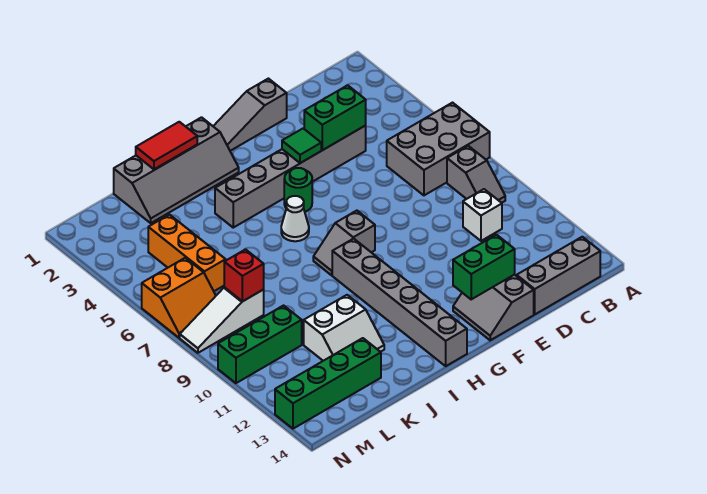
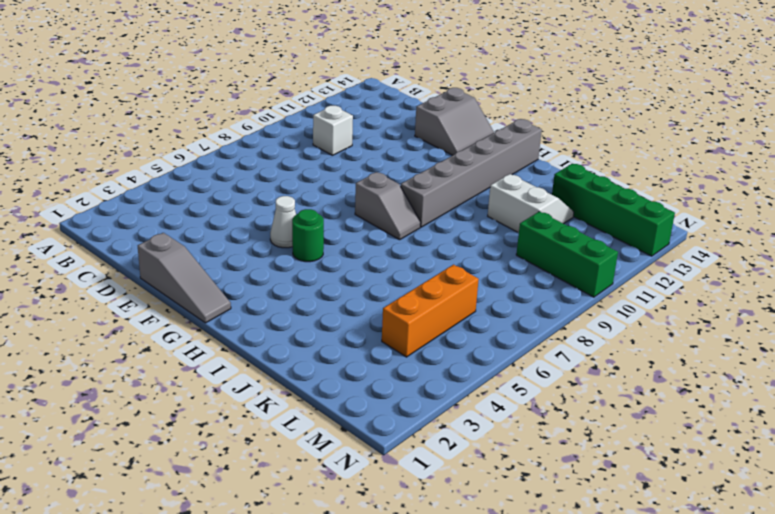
white cone F5 level 1 -> white cone H6 level 1
none -> grey brick A6:C7 level 1
none -> grey slope B8:B9 level 1 top 8
none -> grey brick B14:D14 level 1

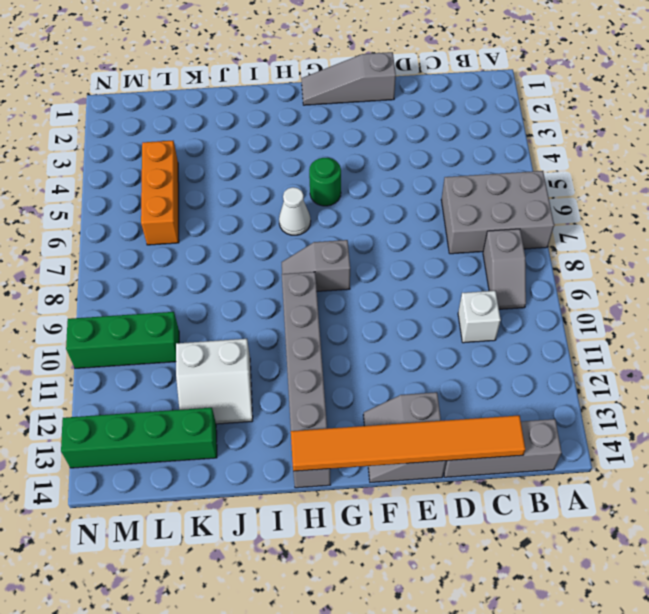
orange tile C14:H14 level 2 -> none
none -> grey brick D4:I4 level 1
none -> grey slope H1:K2 level 1 top 1
none -> white slope L8:N8 level 1 top L

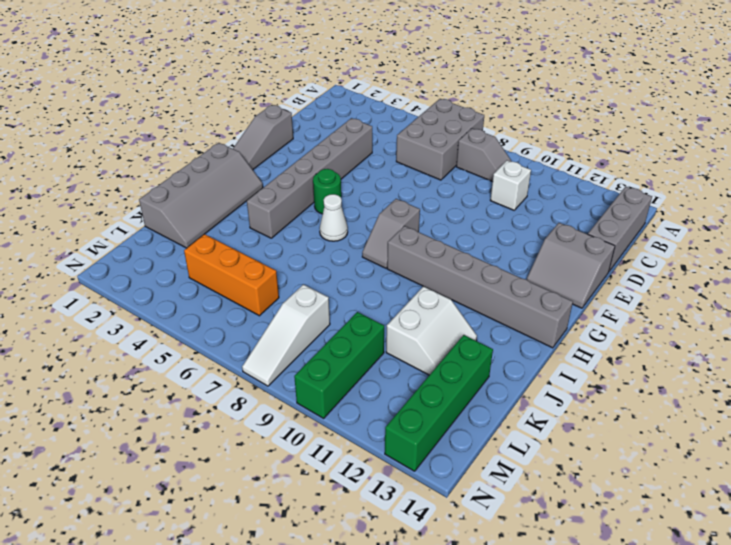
none -> orange slope M6:N7 level 1 top 6
none -> green brick D4:E4 level 2
none -> green brick E13:F13 level 2

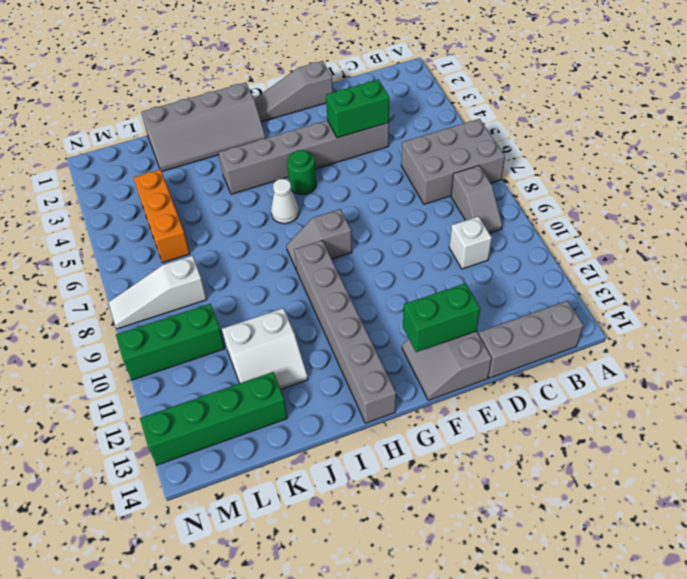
none -> orange slope M6:N7 level 1 top 6
none -> green tile F4 level 2
none -> red tile I1:J1 level 2

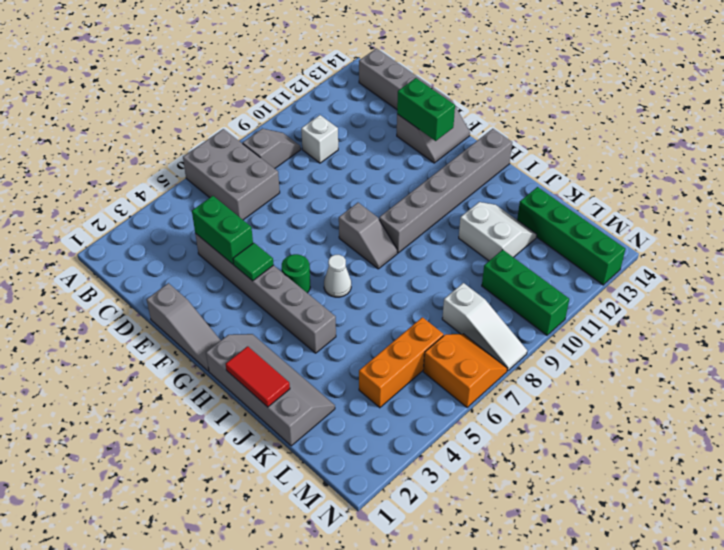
none -> red brick L8 level 2

